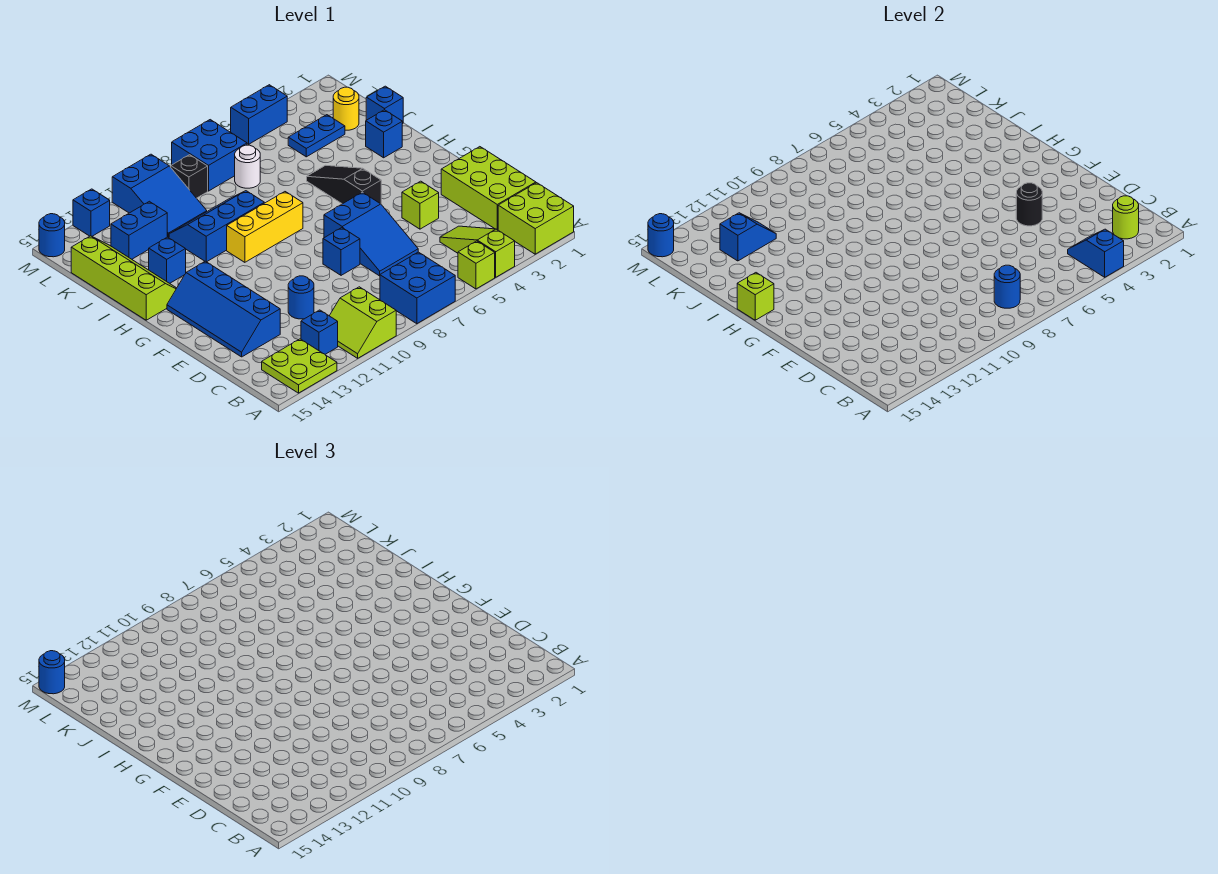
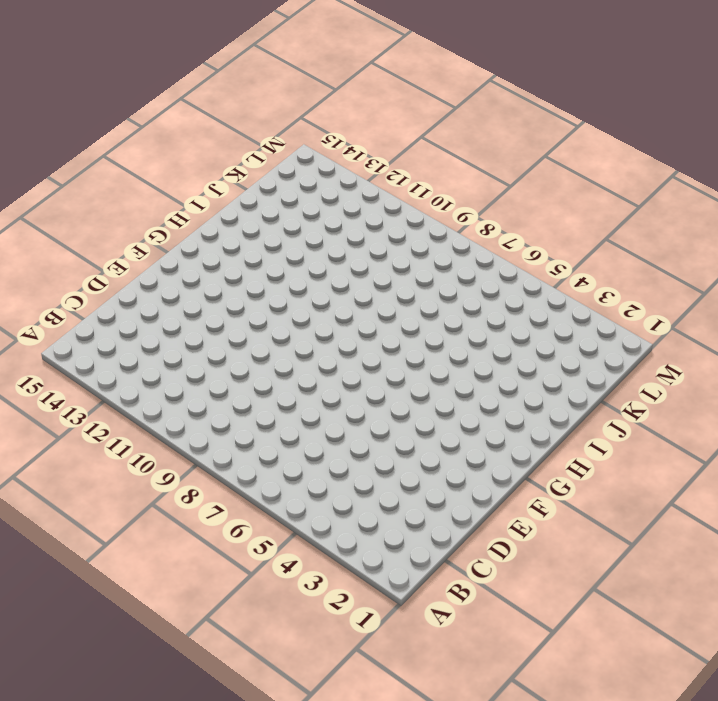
none -> lime brick A1:B2 level 1
none -> lime slope A4:C4 level 1 top A
none -> lime brick A5 level 1
none -> blue brick A7:B8 level 1

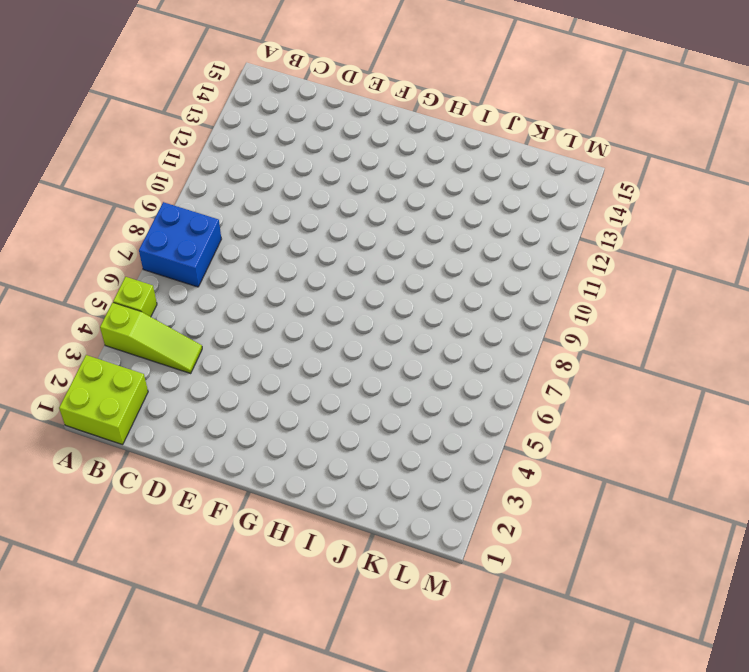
none -> lime slope A10:B11 level 1 top 10
none -> lime plate A13:B14 level 1
none -> blue brick B12 level 1
none -> lime brick C1:E2 level 1

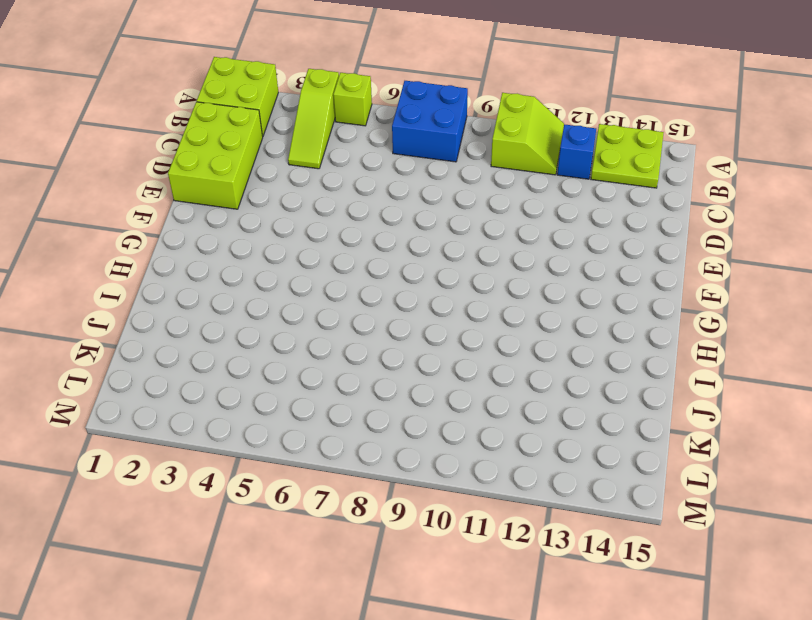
none -> blue slope D6:F7 level 1 top F
none -> blue round brick D11 level 1
none -> blue slope D13:G14 level 1 top 13
none -> lime brick E4 level 1

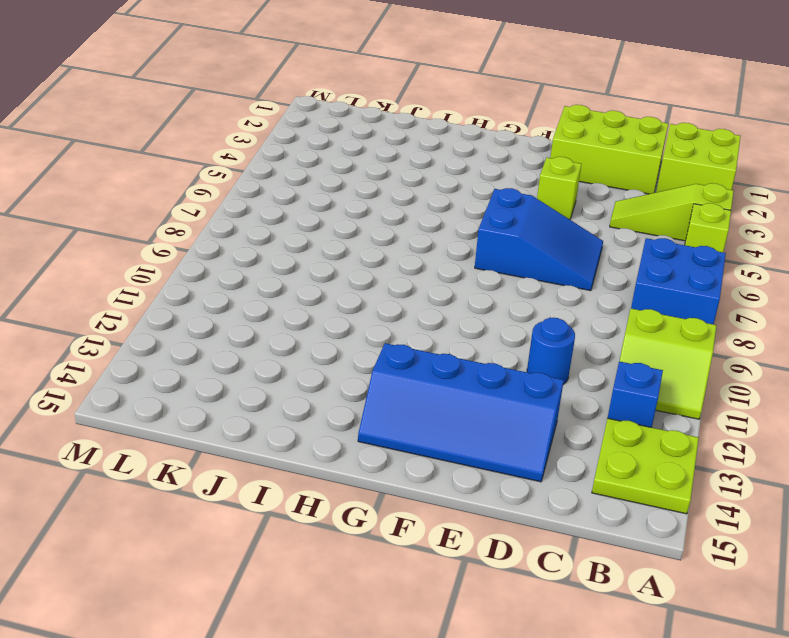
none -> blue brick E8 level 1
none -> black slope G5:I5 level 1 top G
none -> yellow brick H8:H10 level 1
none -> lime slope H14:K15 level 1 top 15

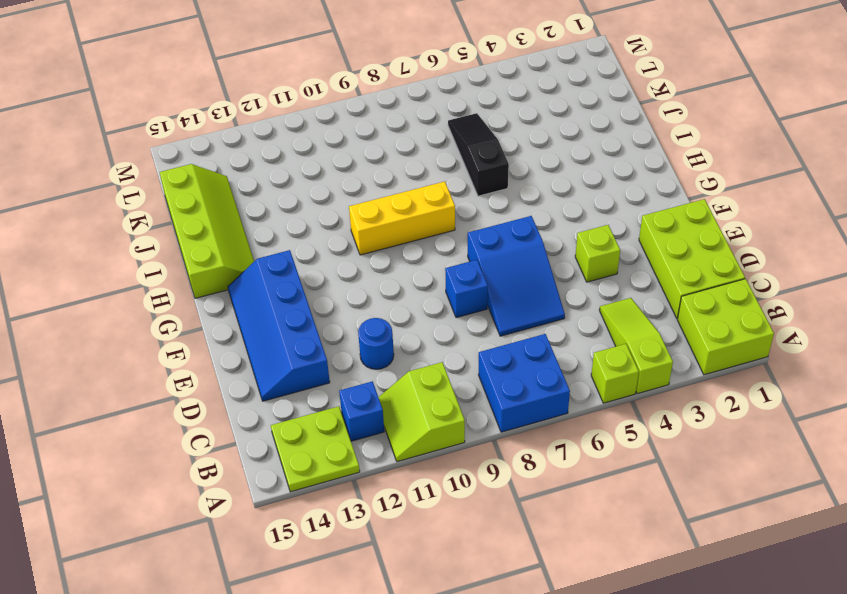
black slope I6:K6 level 1 top I -> black slope G5:I5 level 1 top G
none -> blue brick I2 level 1
none -> blue slope I9:J11 level 1 top I
none -> blue brick I13 level 1
none -> blue brick J1 level 1

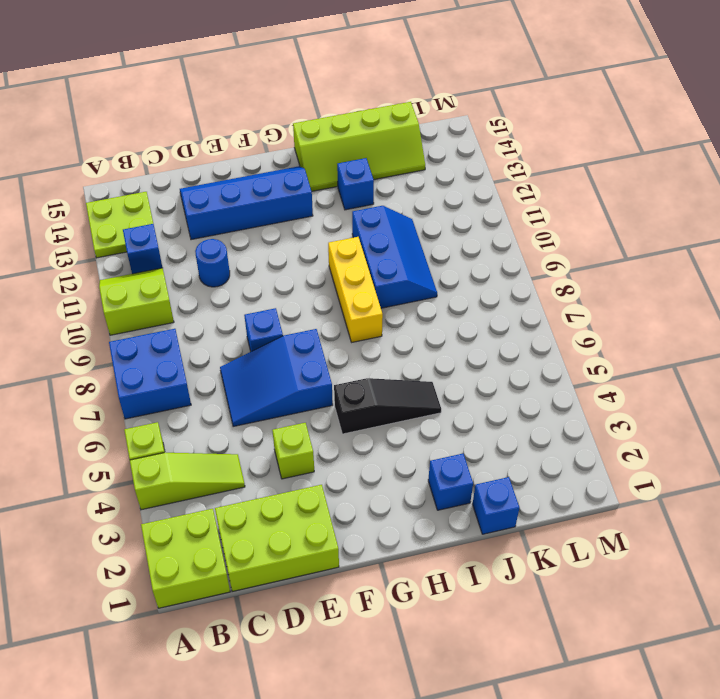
none -> yellow round brick K2 level 1
none -> blue plate K3:K4 level 1
none -> white round brick K7 level 1
none -> blue slope K10:M11 level 1 top M

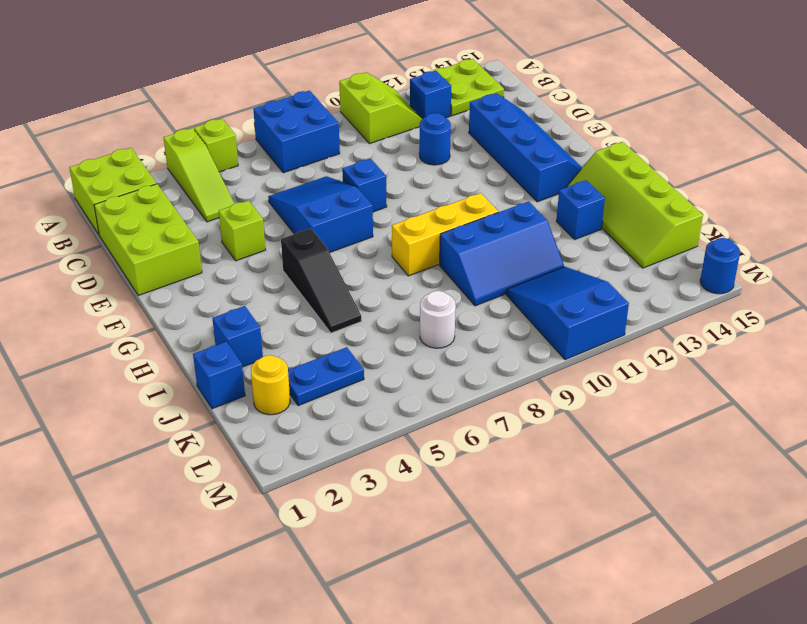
none -> blue brick K12:K13 level 1
none -> blue brick L7:M8 level 1
none -> black brick L9 level 1
none -> blue brick M4:M5 level 1

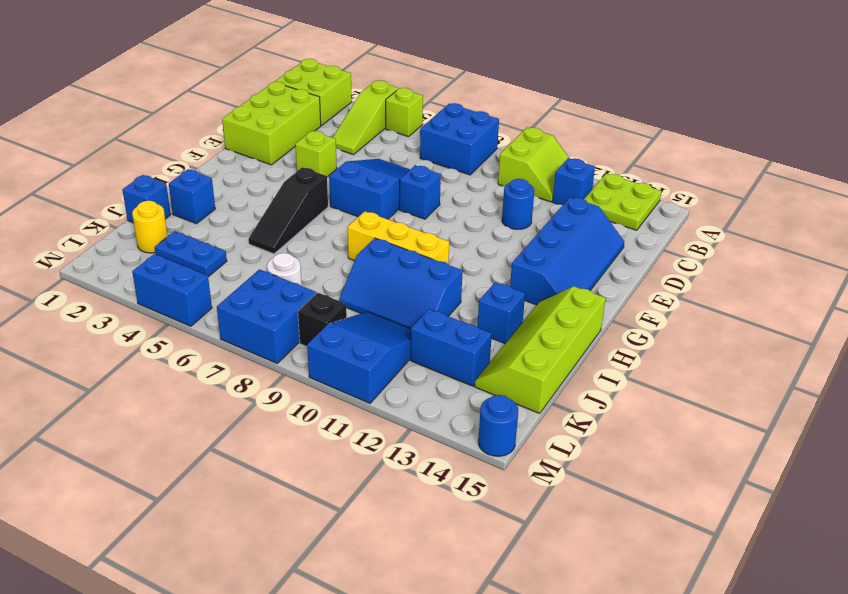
none -> blue brick M13 level 1
none -> blue slope A4:B4 level 2 top A
none -> lime round brick B2 level 2
none -> blue round brick B8 level 2

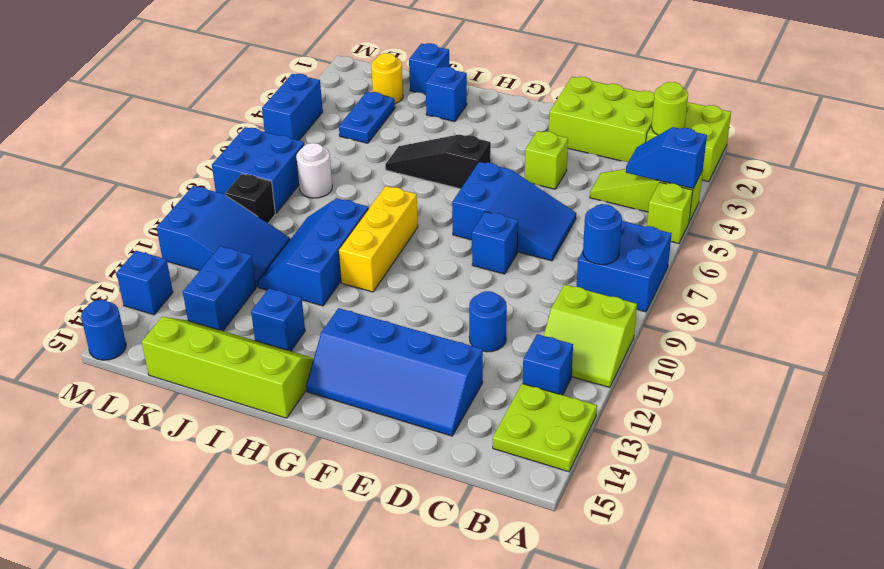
none -> black round brick E4 level 2
none -> lime brick H15 level 2
none -> blue slope K12:K13 level 2 top 13
none -> blue round brick M15 level 2

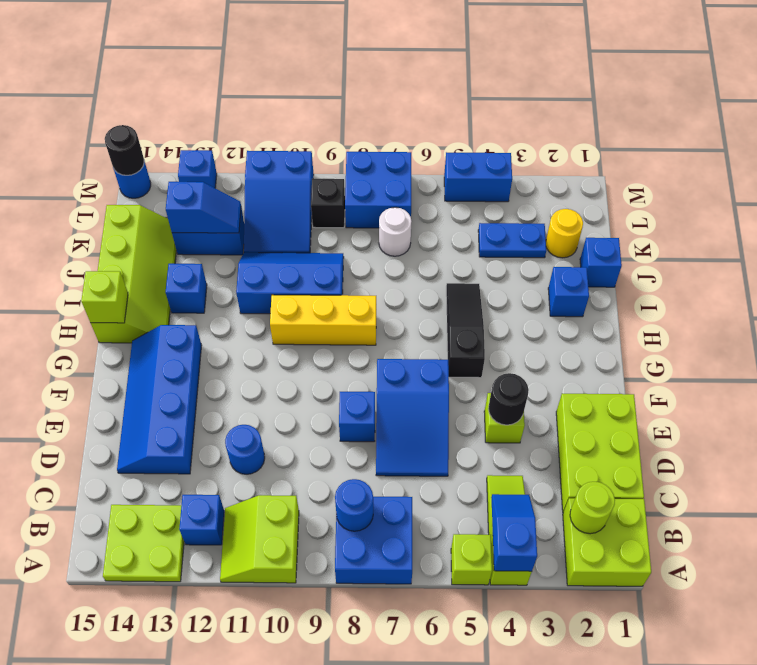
black round brick M15 level 2 -> blue round brick M15 level 2
none -> blue round brick M15 level 3

